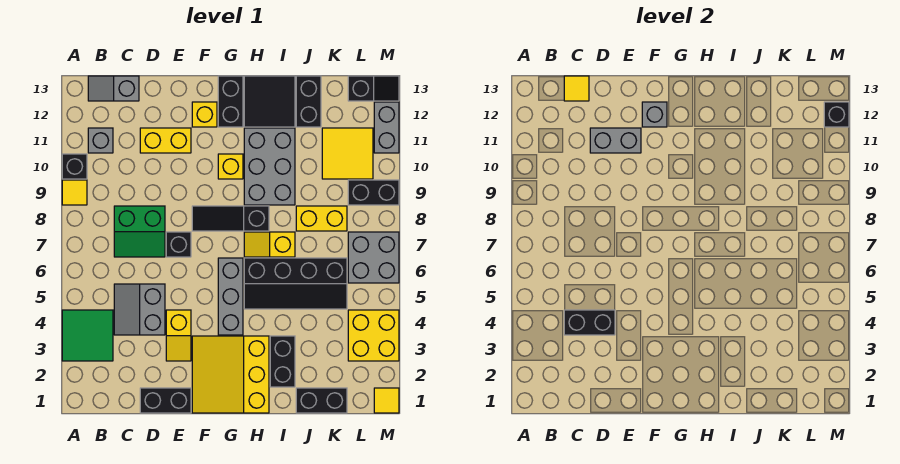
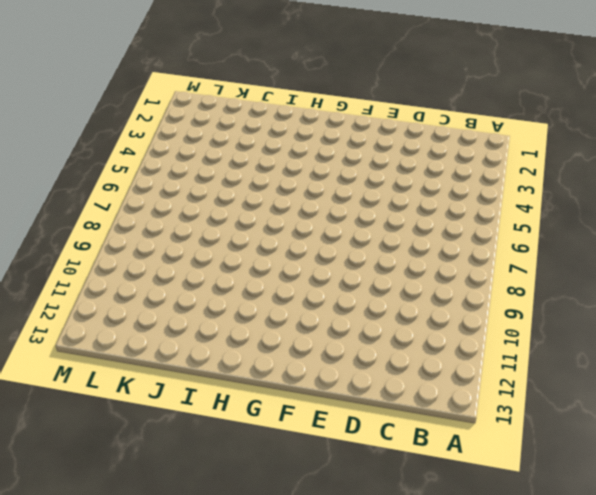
none -> green tile A3:B4 level 1
none -> yellow tile A9 level 1
none -> black brick A10 level 1
none -> grey brick B11 level 1

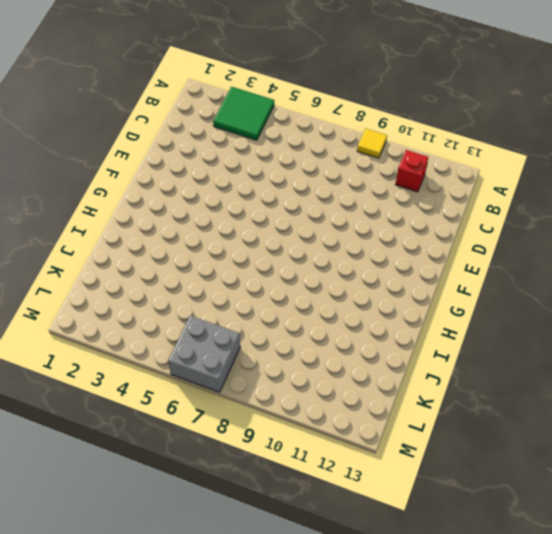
red brick B11 level 1 -> grey brick B11 level 1
none -> black brick A10 level 1
none -> grey slope B13:C13 level 1 top C
none -> grey slope C4:D5 level 1 top D
none -> green slope C7:D8 level 1 top 8

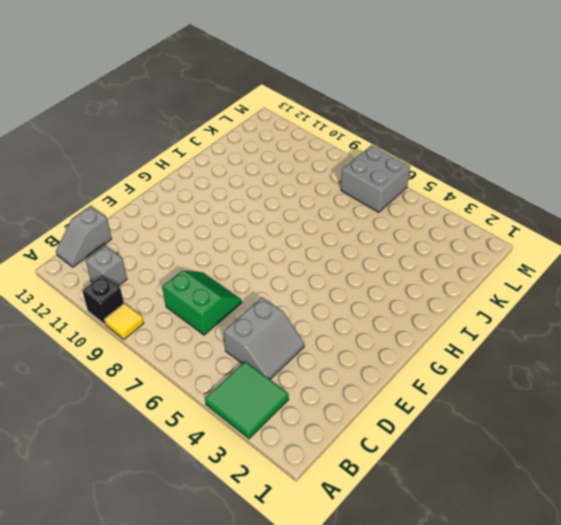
grey slope C4:D5 level 1 top 5 -> grey slope C4:D5 level 1 top D
green slope C7:D8 level 1 top C -> green slope C7:D8 level 1 top 8
none -> black brick D1:E1 level 1
none -> yellow brick D11:E11 level 1
none -> yellow slope E3:E4 level 1 top 4
none -> black brick E7 level 1

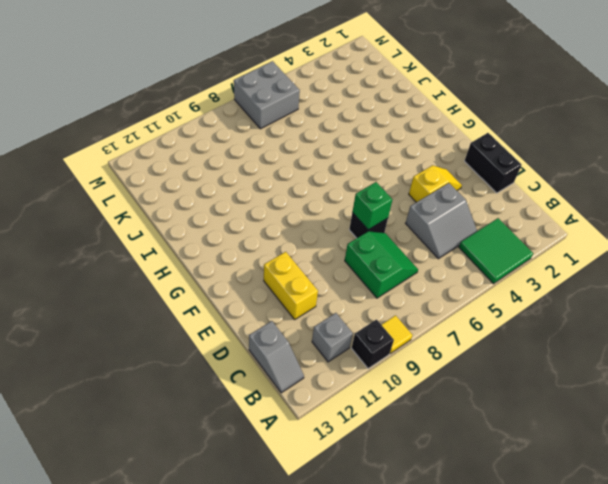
green brick E7 level 2 -> none
none -> yellow slope F1:H3 level 1 top H
none -> black slope F8:H8 level 1 top H
none -> yellow brick F12 level 1
none -> grey brick G4:G6 level 1

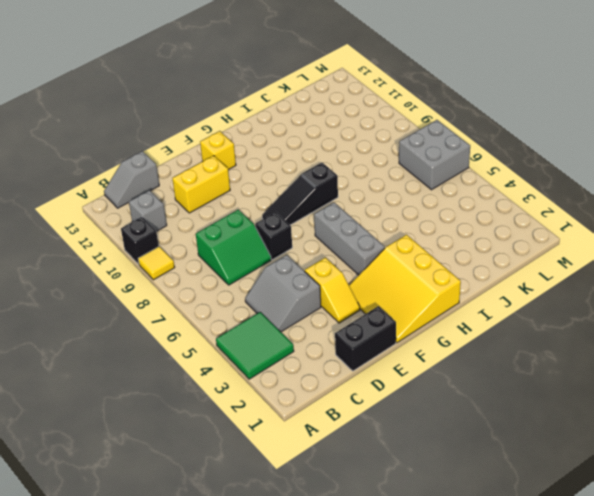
none -> yellow brick G10 level 1
none -> black brick G12:G13 level 1
none -> black slope H5:K6 level 1 top 6
none -> yellow slope H7:I7 level 1 top I

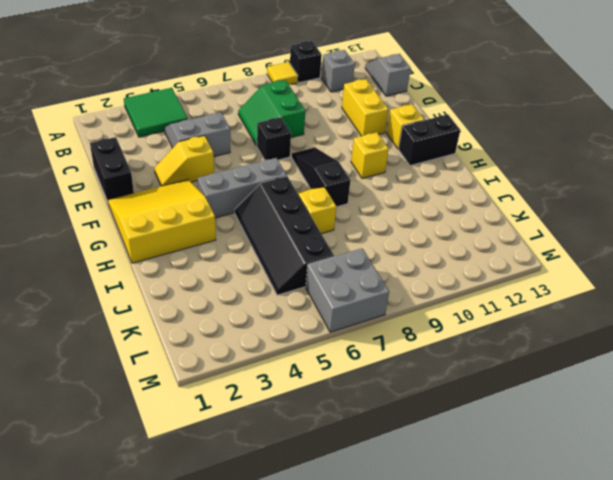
none -> grey brick H9:I11 level 1
none -> black tile H12:I13 level 1
none -> black brick I2:I3 level 1
none -> black brick J1:K1 level 1

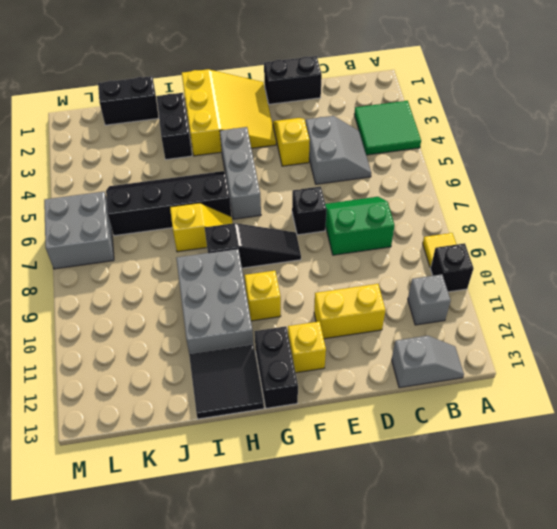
none -> yellow brick J8:K8 level 1
none -> black brick J12:J13 level 1
none -> yellow tile K10:L11 level 1
none -> yellow brick L3:M4 level 1

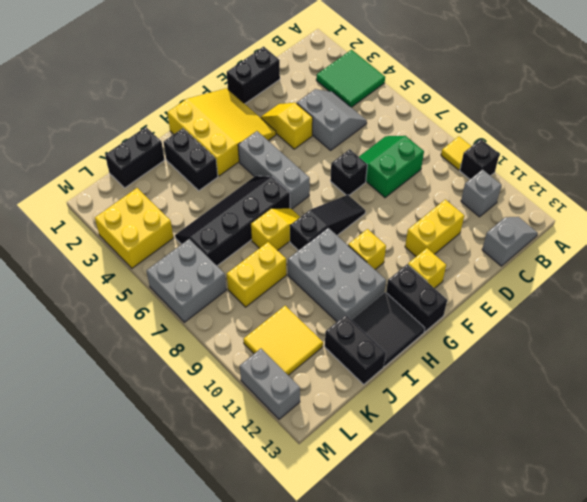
none -> black brick L9:M9 level 1
none -> black slope L13:M13 level 1 top L
none -> yellow tile M1 level 1
none -> black brick C4:D4 level 2

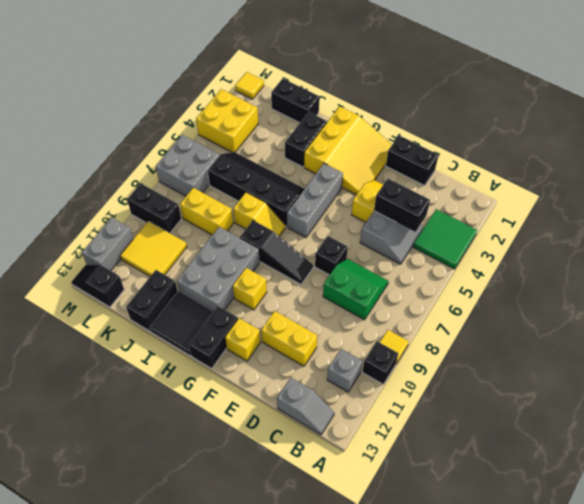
none -> yellow tile C13 level 2
none -> grey brick D11:E11 level 2
none -> grey brick F12 level 2
none -> black brick M12 level 2

